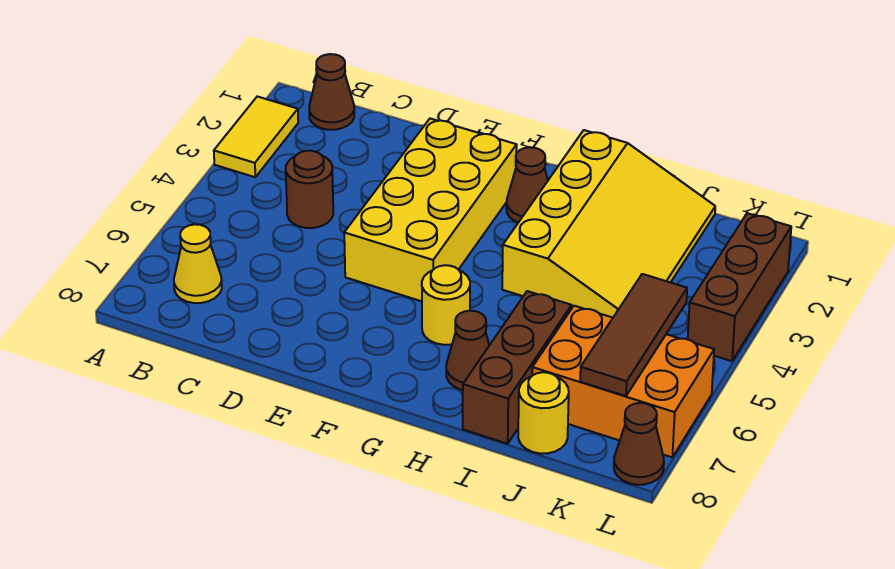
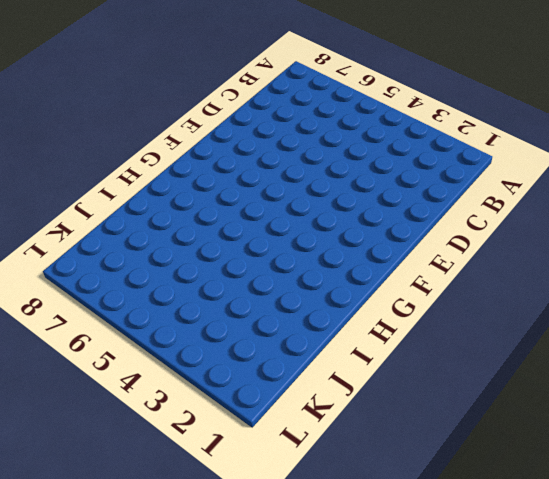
none -> yellow tile A2:A3 level 1
none -> brown cone B1 level 1
none -> yellow cone B7 level 1

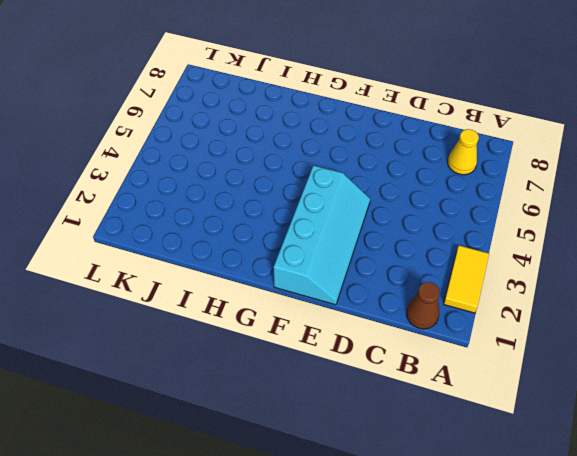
cyan slope E1:F4 level 1 top F -> yellow brick E2:F5 level 1
none -> brown round brick C4 level 1
none -> brown cone G2 level 1
none -> yellow round brick G6 level 1

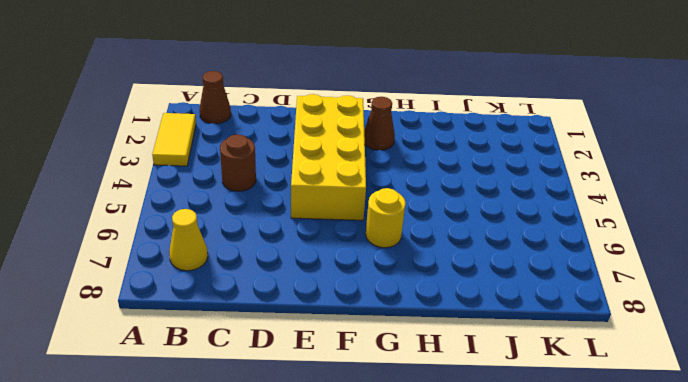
none -> yellow slope H1:J4 level 1 top H
none -> brown cone H7 level 1
none -> brown brick I6:I8 level 1

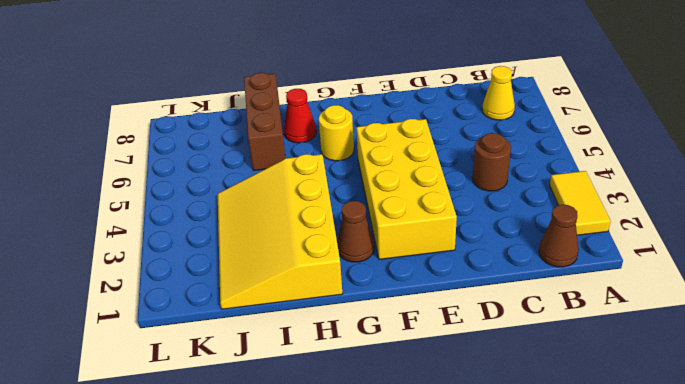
red cone H7 level 1 -> brown cone H7 level 1
none -> orange brick J6:L7 level 1
none -> yellow round brick J8 level 1
none -> brown brick L2:L4 level 1

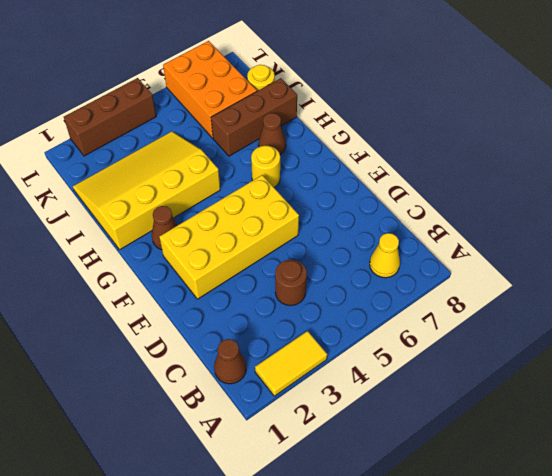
none -> brown cone L8 level 1
none -> brown tile K5:K7 level 2

